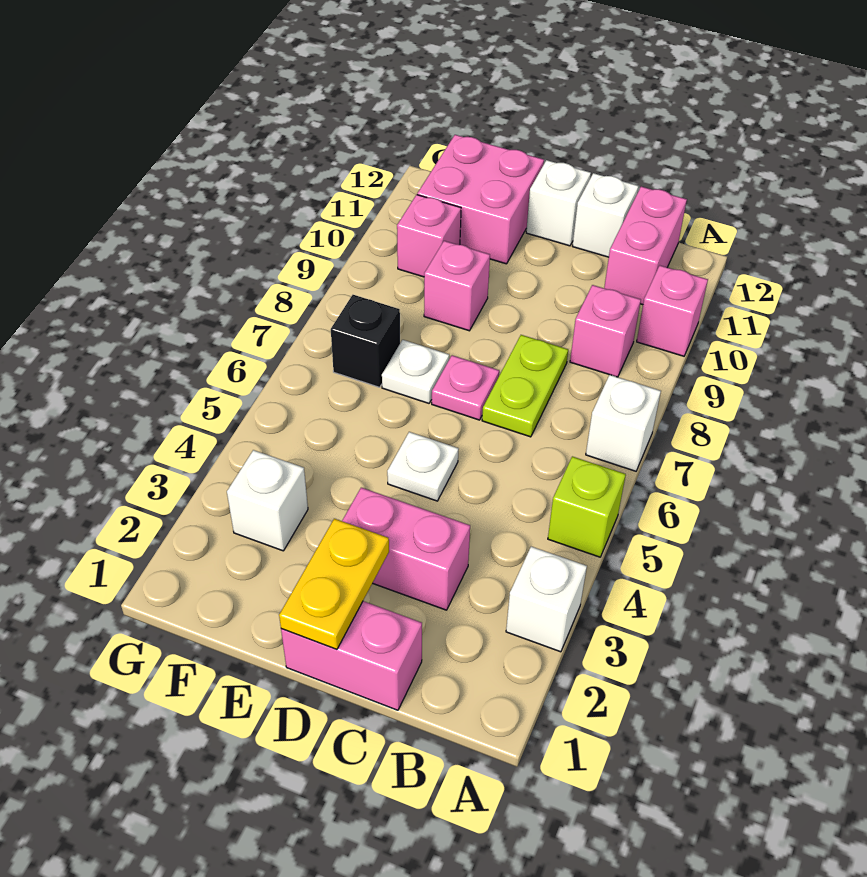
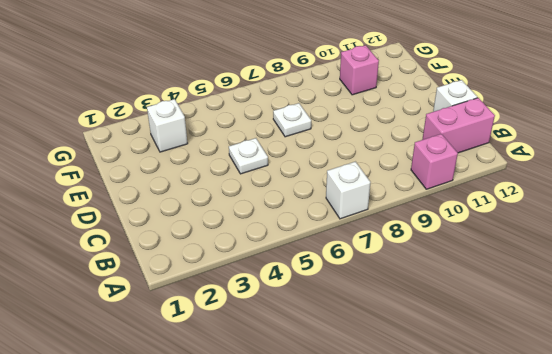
none -> white brick A3 level 1
none -> lime brick A5 level 1
none -> pink brick B9 level 1

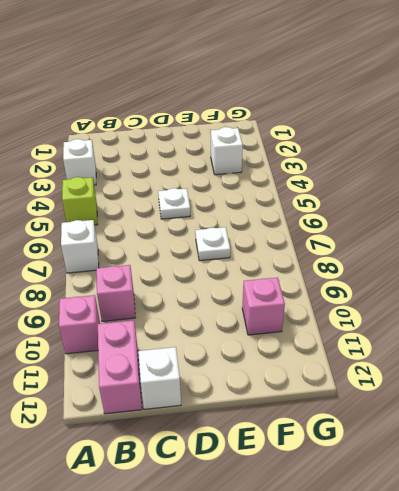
none -> pink brick C1:D1 level 1
none -> pink brick C3:D3 level 1
none -> lime plate C7:C8 level 1

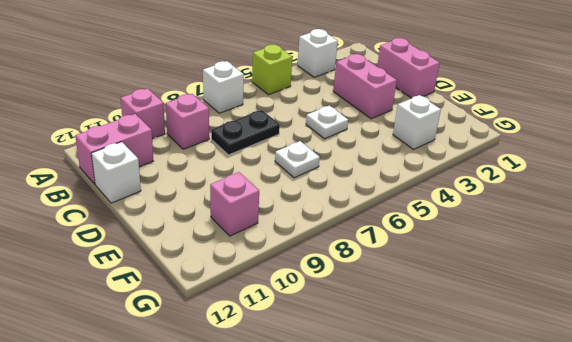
black plate C7:C8 level 1 -> lime plate C7:C8 level 1
none -> pink plate D7 level 1
none -> white brick D12 level 1
none -> pink brick E9 level 1

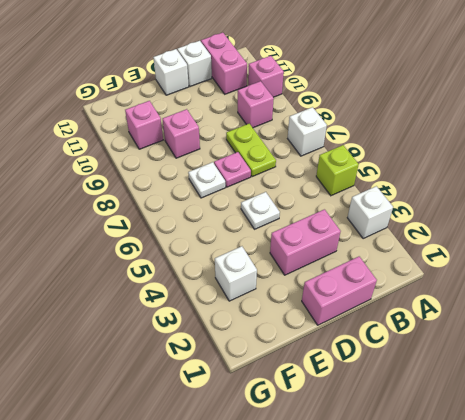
none -> pink brick E11:F12 level 1
none -> black brick F7 level 1
none -> yellow plate D1:D2 level 2

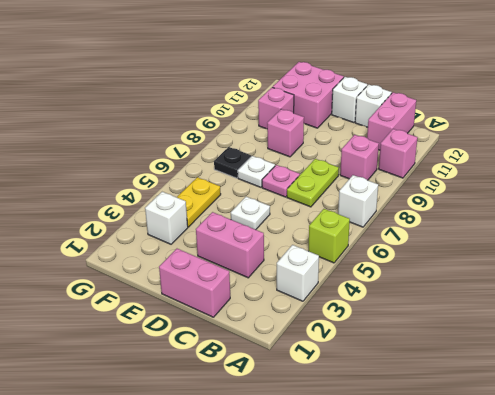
yellow plate F4:F5 level 1 -> yellow plate D1:D2 level 2
black plate F7 level 1 -> black brick F7 level 1

